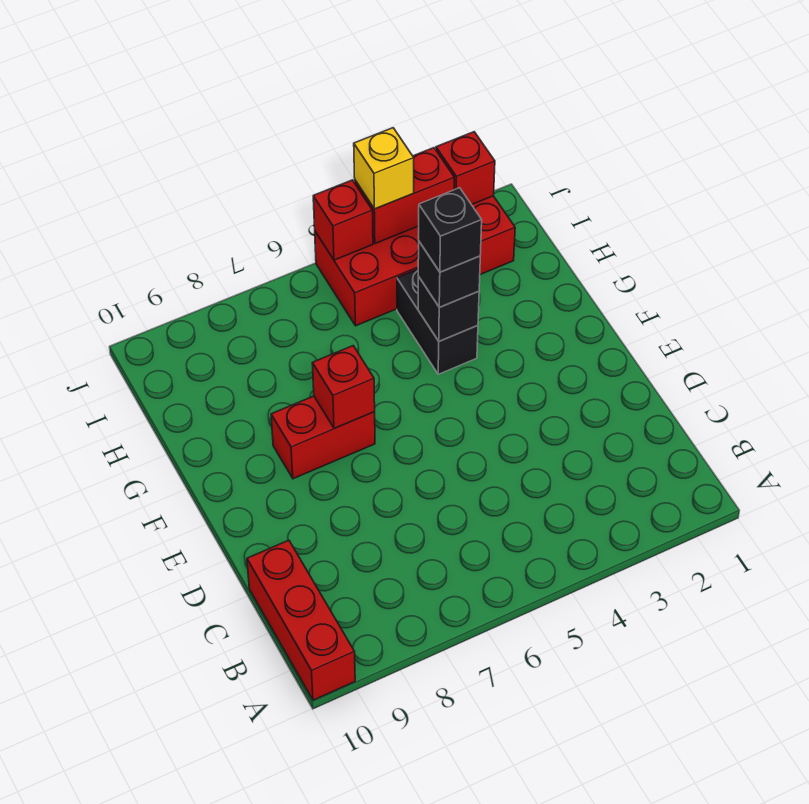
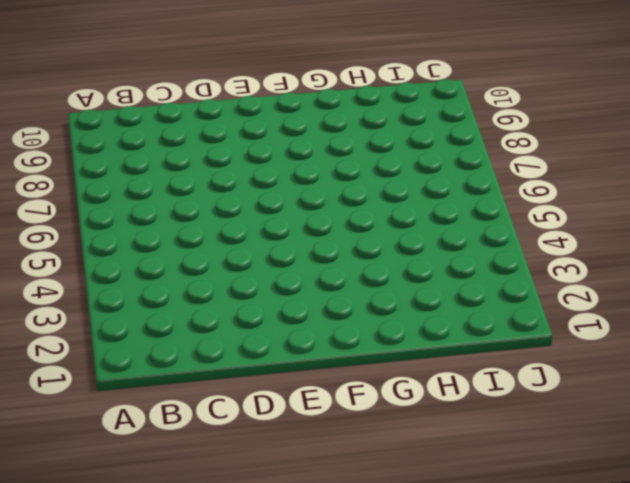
none -> red brick A10:C10 level 1
none -> red brick F7:F8 level 1
none -> black brick G4:H4 level 1

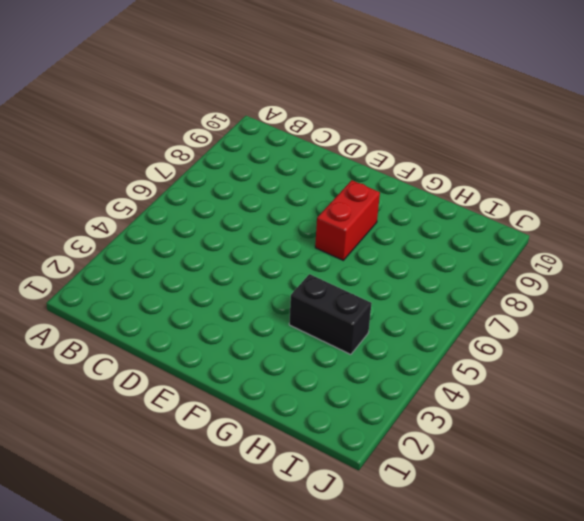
none -> red brick A10:C10 level 1
none -> red brick I2:J5 level 1
none -> red brick F7 level 2

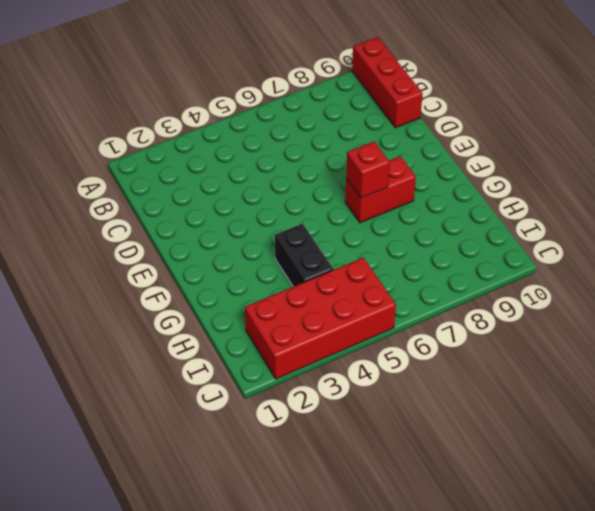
none -> black brick G4 level 2
none -> red brick J2 level 2
none -> red brick J3:J4 level 2

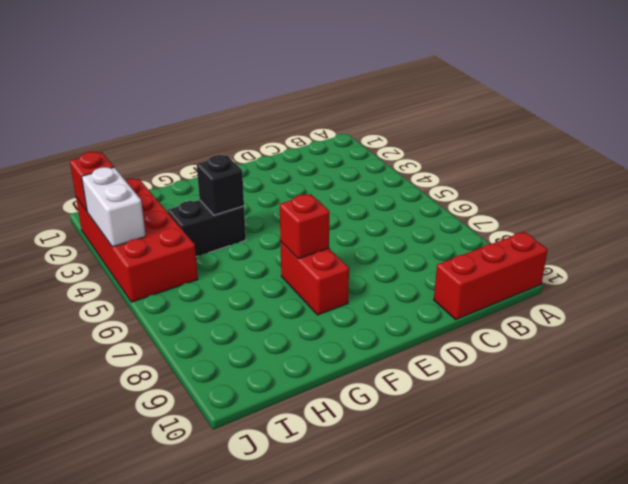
white brick J3:J4 level 2 -> red brick J3:J4 level 2
none -> red brick J5 level 2
none -> black brick G4 level 3
none -> yellow brick J4 level 3

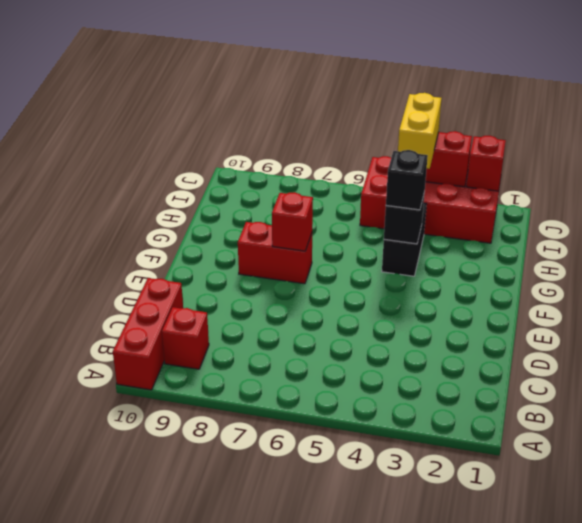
red brick B9 level 1 -> red brick J5 level 2
yellow brick I4:J4 level 3 -> yellow brick J4 level 3
none -> black brick G4 level 4

